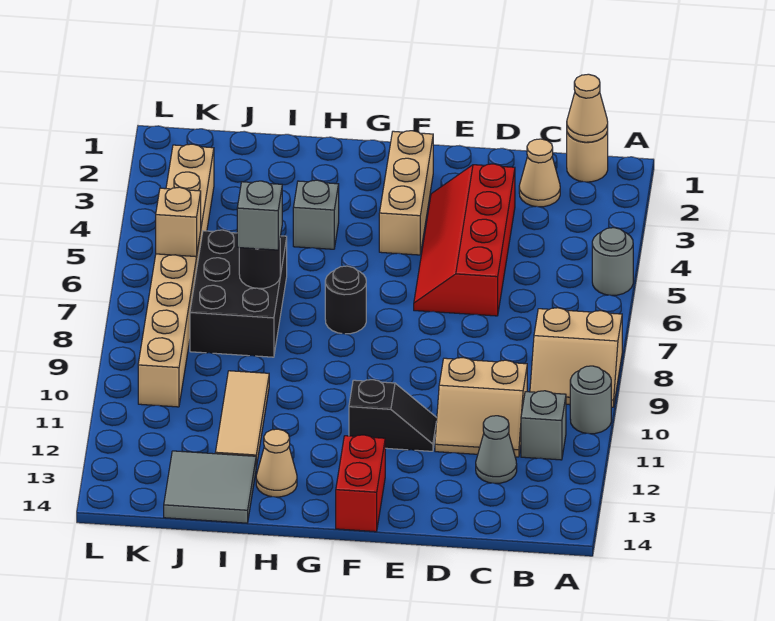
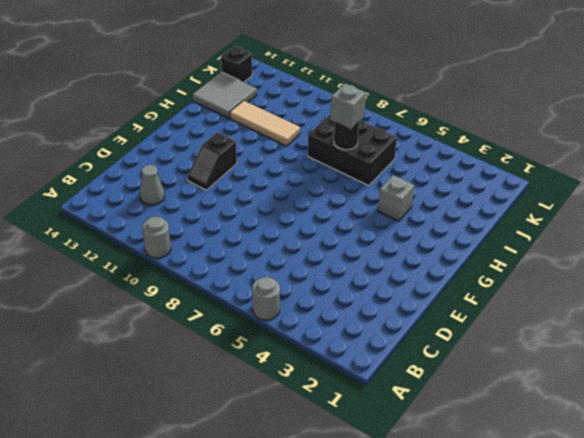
black brick K14 level 1 -> none
none -> tan slope A8:B9 level 1 top 8
none -> tan round brick B1 level 1
none -> grey brick B11 level 1

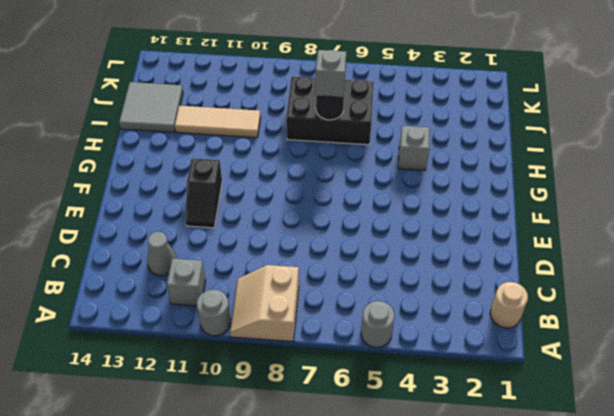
none -> tan cone C2 level 1
none -> tan slope C10:D11 level 1 top 10
none -> red slope D3:E6 level 1 top D

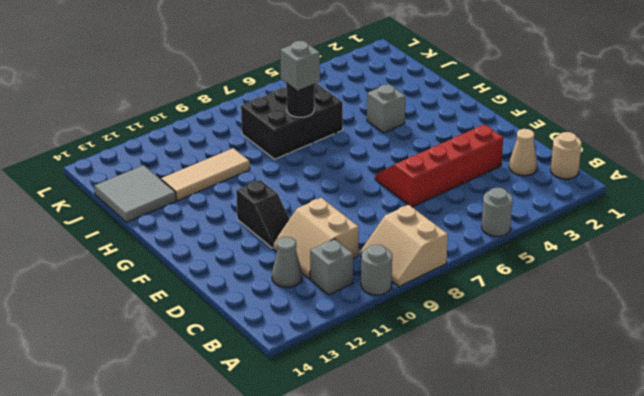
none -> tan brick F2:F4 level 1
none -> red brick F13:F14 level 1
none -> black round brick G7 level 1

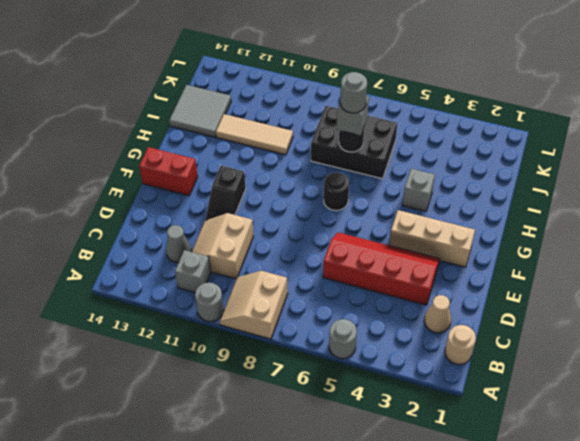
grey round brick I7 level 4 -> none
none -> tan cone H13 level 1
none -> tan brick K3:K10 level 1
none -> tan cone B1 level 2

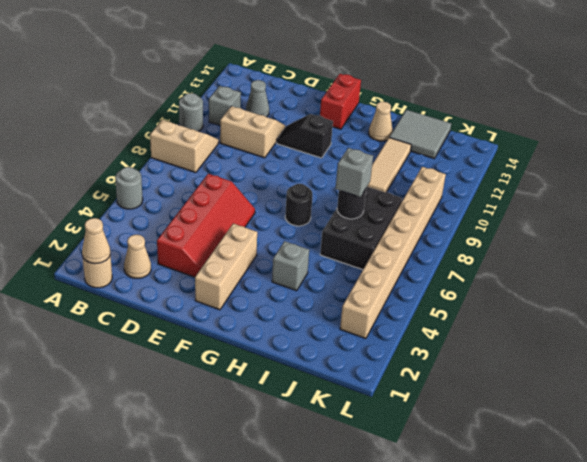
none -> tan brick K6 level 2

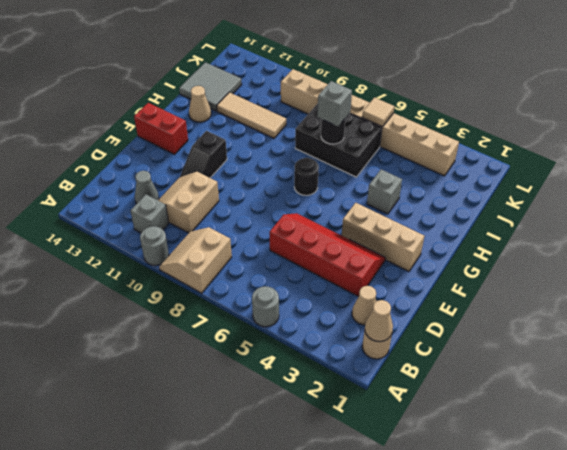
tan tile K6 level 2 -> tan brick K6 level 2

